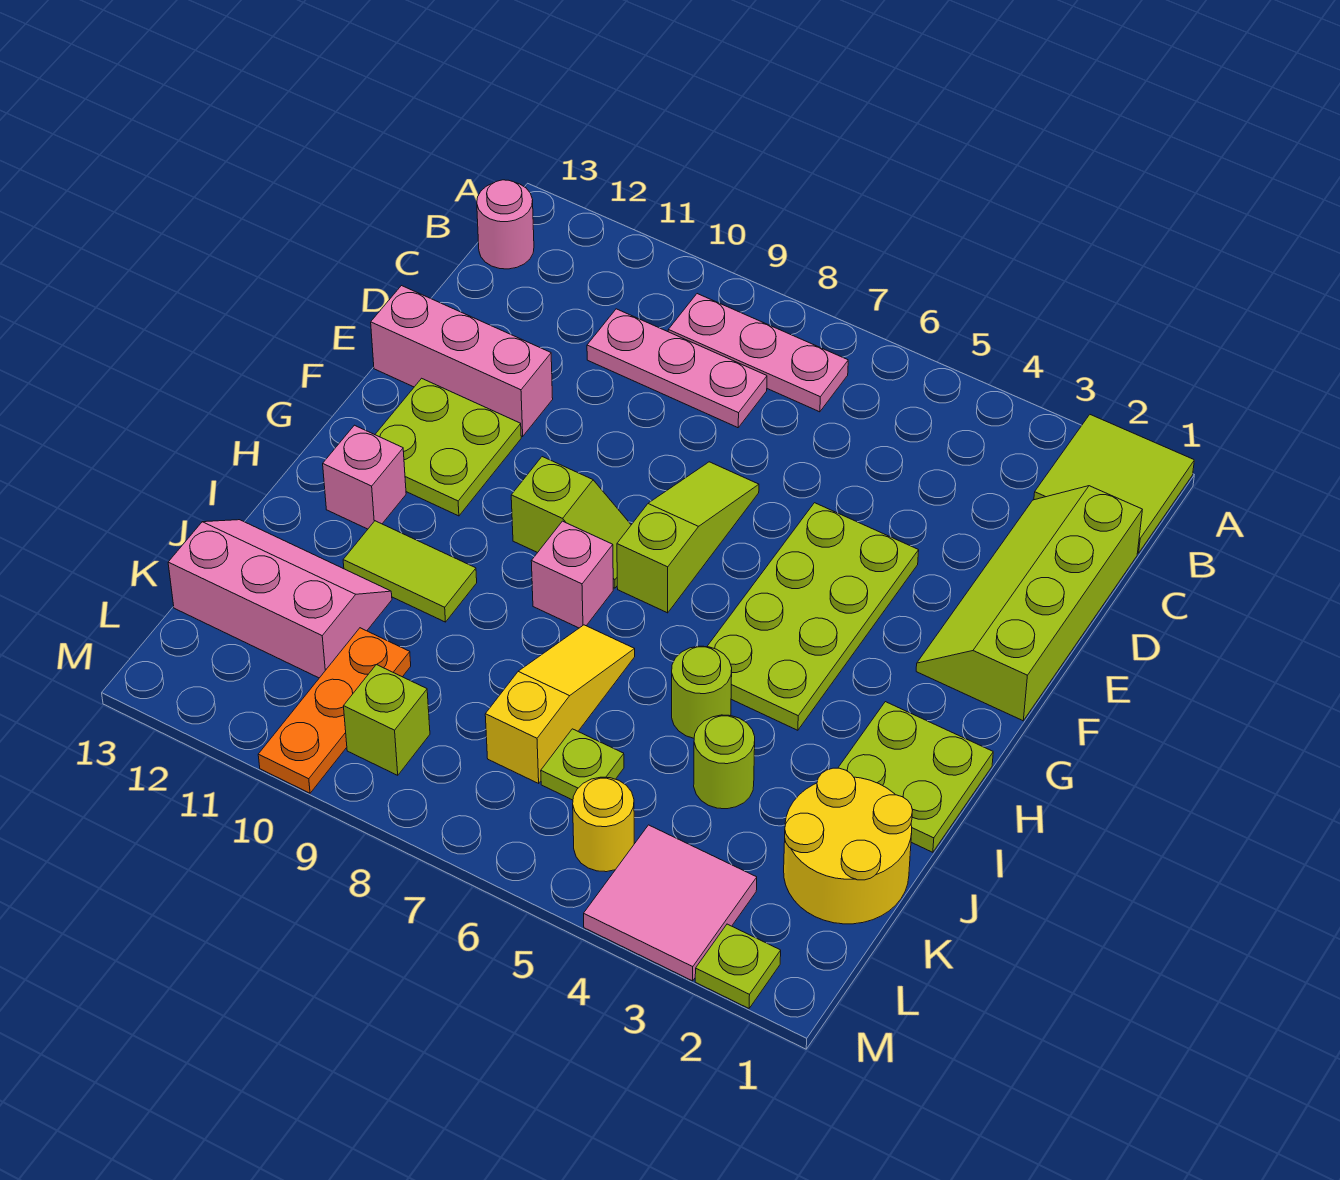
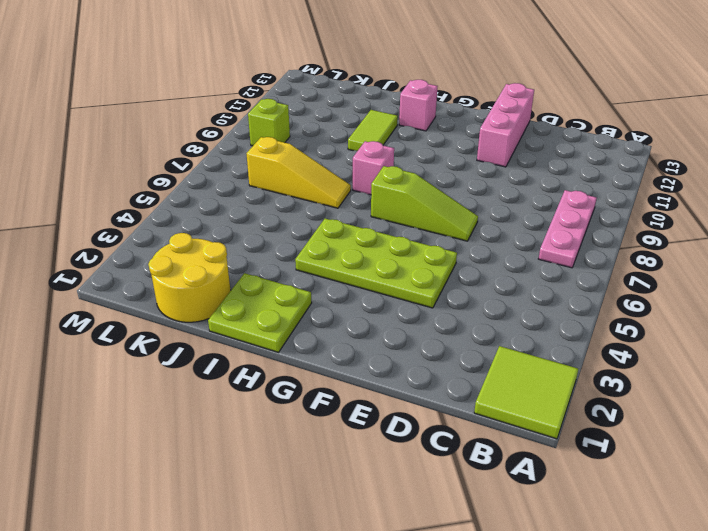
none -> pink round brick B13 level 1
none -> lime slope C1:F2 level 1 top 1
none -> pink plate C8:C10 level 1

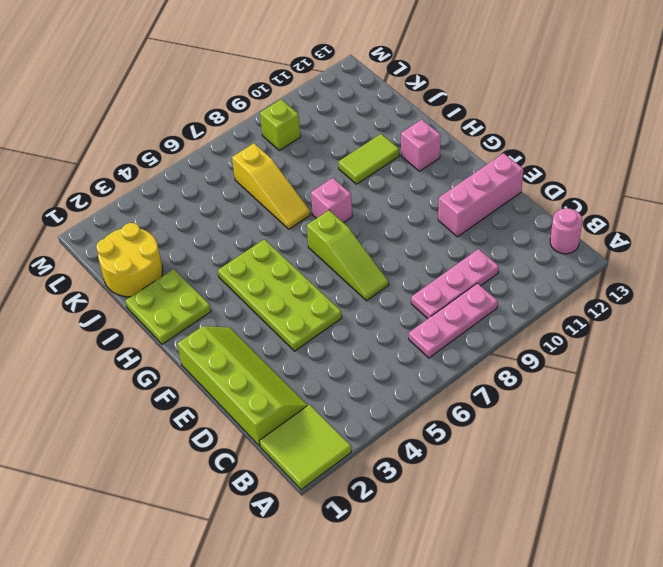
none -> lime plate F11:G12 level 1
none -> lime slope G8:G9 level 1 top 9
none -> lime round brick I5 level 1

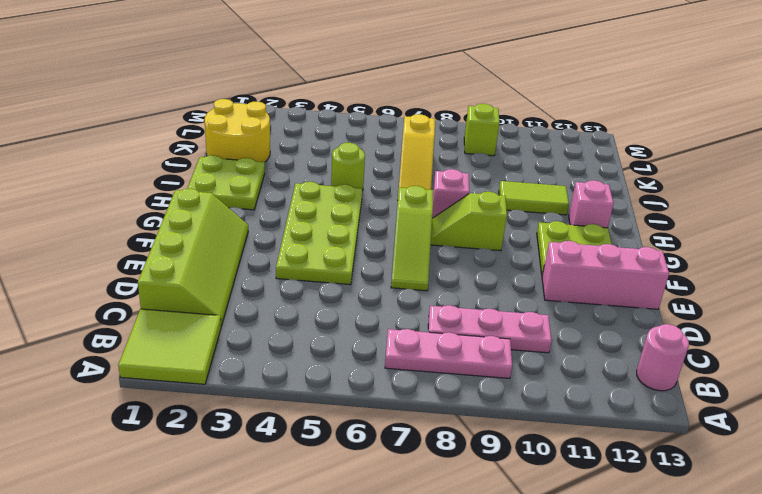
none -> lime round brick J4 level 1
none -> pink slope J11:K13 level 1 top K
none -> lime plate K6 level 1

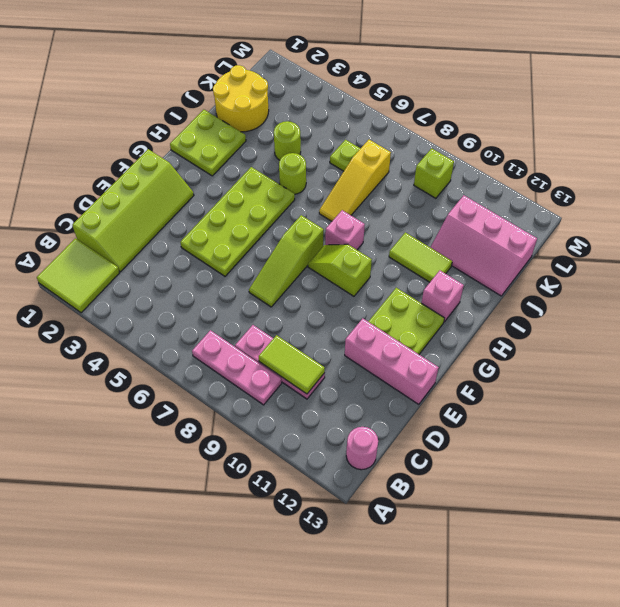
lime tile C9:C10 level 2 -> none
none -> orange plate K10:M10 level 1
none -> pink tile L3:M4 level 1
none -> yellow round brick L5 level 1

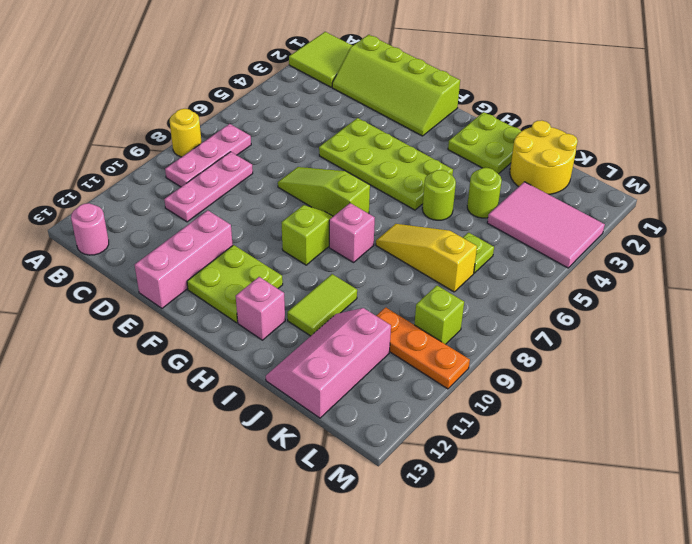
yellow round brick A8 level 1 -> yellow round brick L5 level 1
pink tile K3:M4 level 1 -> pink tile L3:M4 level 1
none -> lime plate M2 level 1

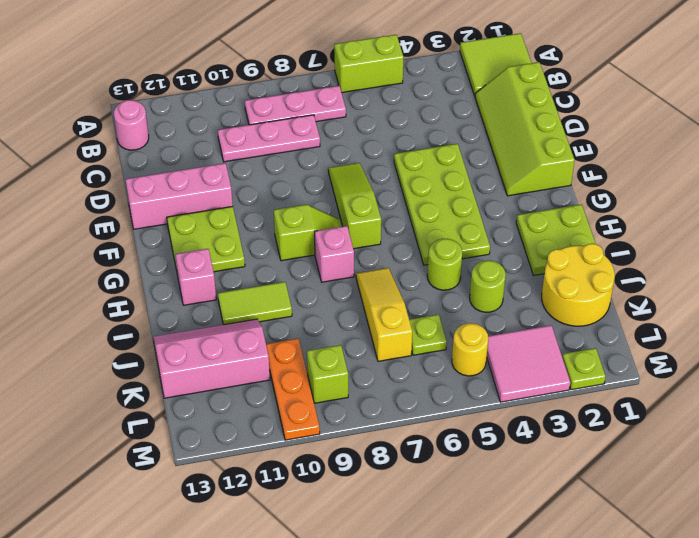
lime brick A5:A6 level 1 -> none

